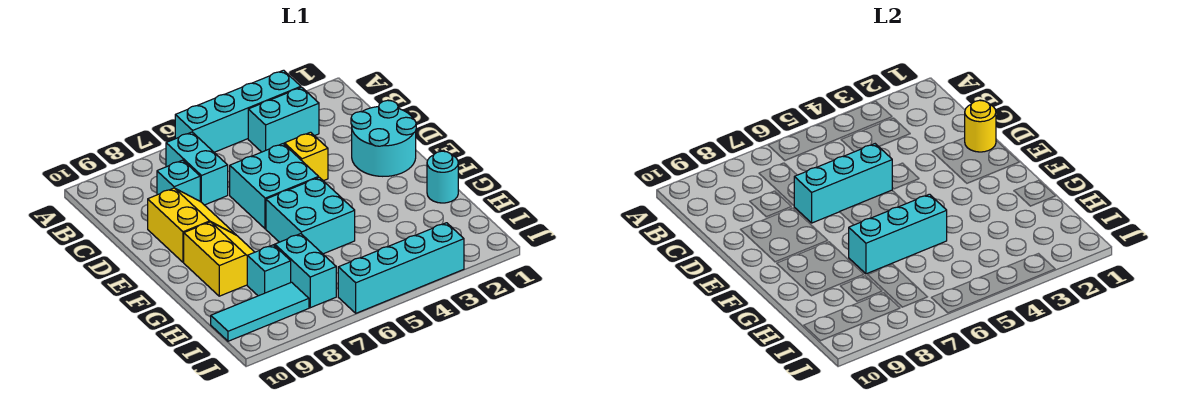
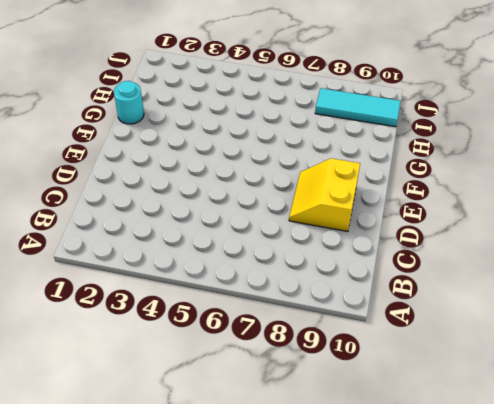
none -> cyan brick A3:A6 level 1
none -> cyan brick B3:B4 level 1
none -> cyan brick B7:C7 level 1

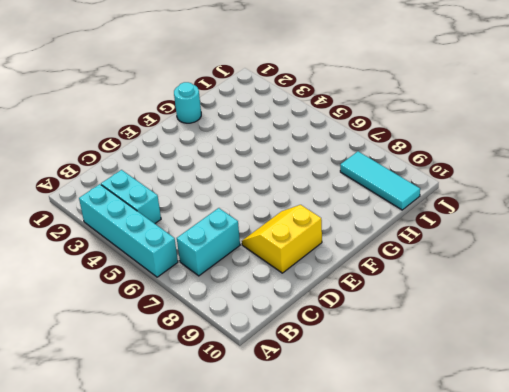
none -> cyan brick C8 level 1
none -> cyan round brick D1:E2 level 1
none -> yellow brick D4 level 1

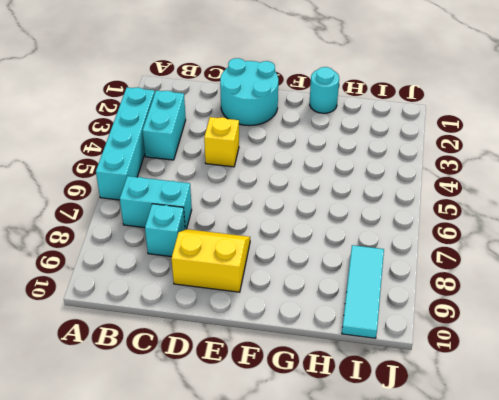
none -> cyan brick D5:E6 level 1
none -> cyan brick F5:G6 level 1
none -> yellow slope F8:G9 level 1 top 9

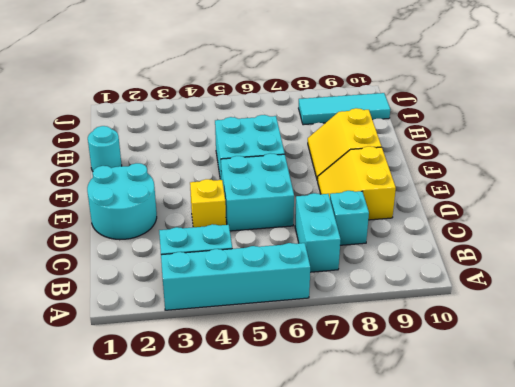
none -> cyan brick H7:I7 level 1
none -> cyan brick H8 level 1
none -> cyan brick J3:J6 level 1

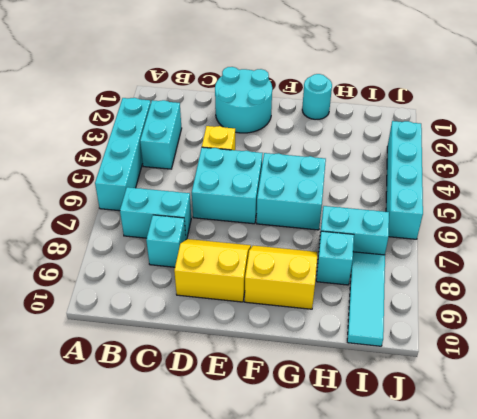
none -> yellow round brick D1 level 2
none -> cyan brick D5:D7 level 2
none -> cyan brick G5:G7 level 2

